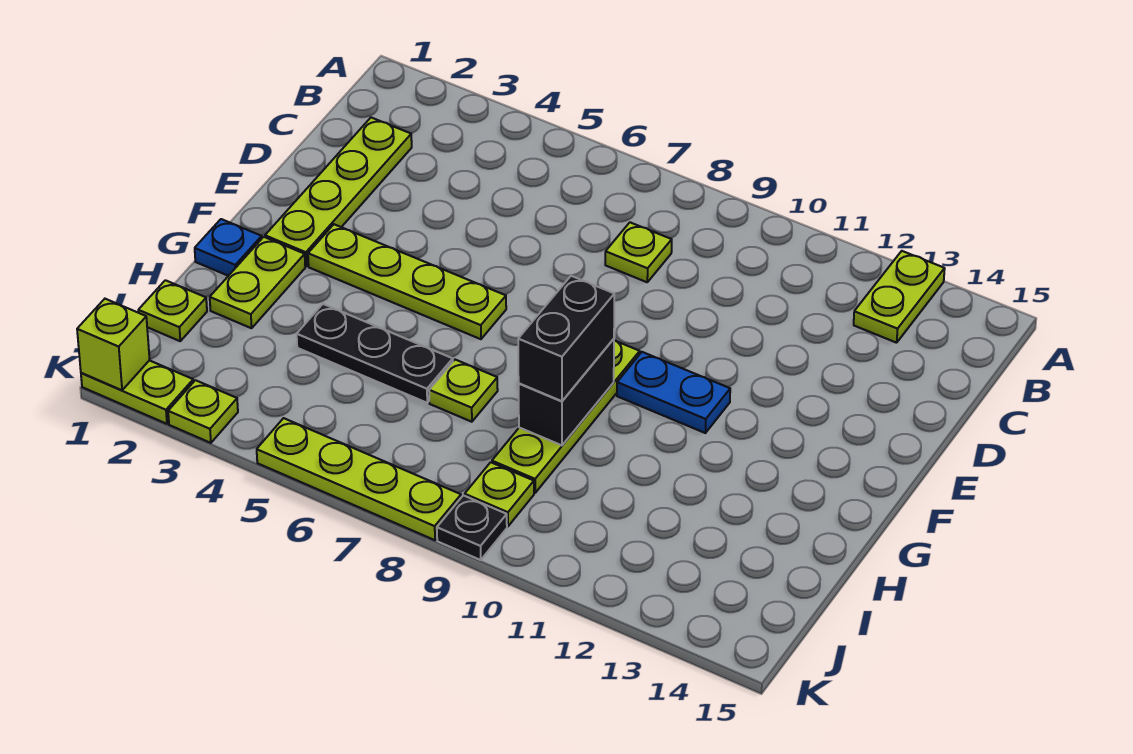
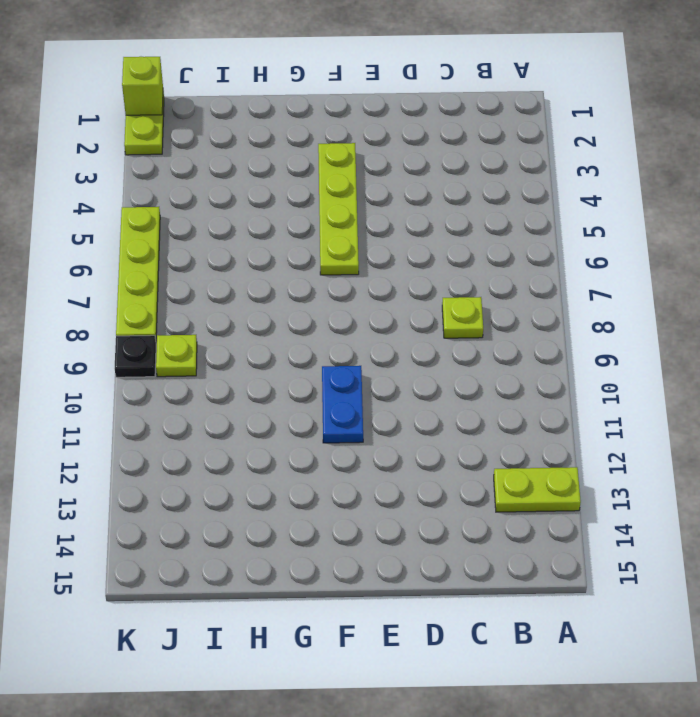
none -> lime plate C2:F2 level 1
none -> lime plate F9:I9 level 1
none -> blue plate G1 level 1

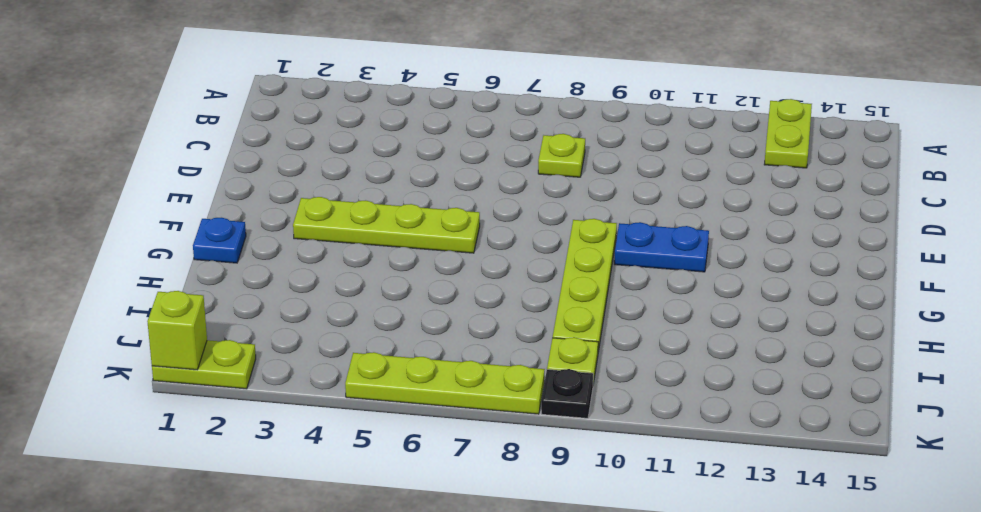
none -> lime plate C2:F2 level 1
none -> lime plate G2:H2 level 1
none -> black plate H4:H6 level 1

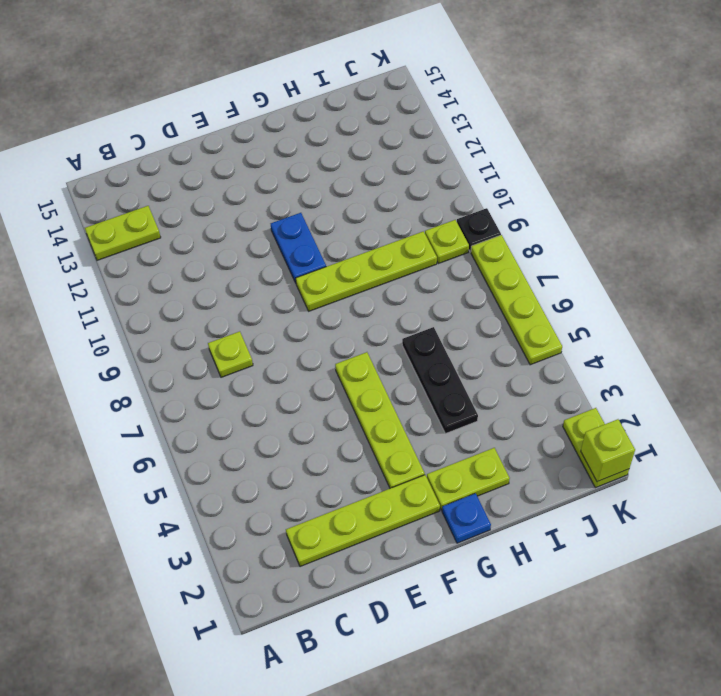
none -> lime plate H7 level 1
none -> lime plate I1 level 1
none -> lime plate K3 level 1

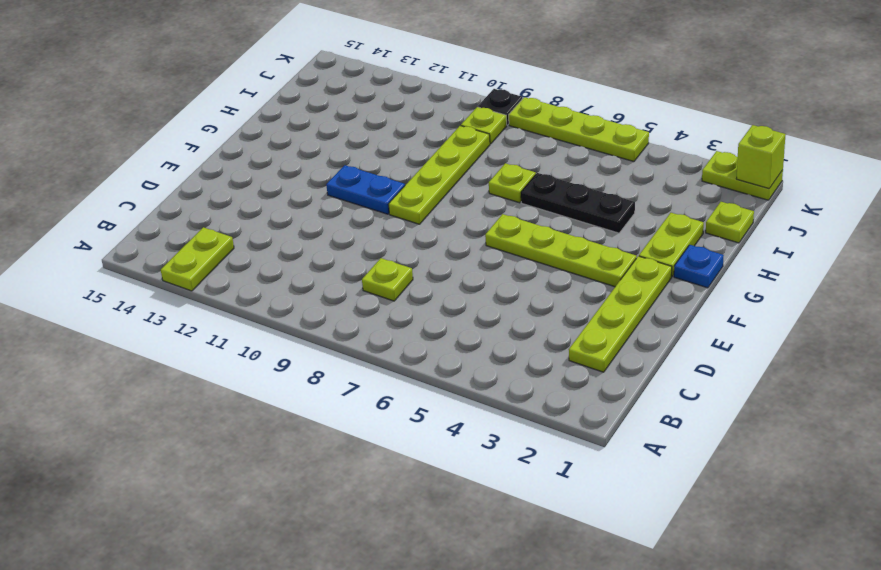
none -> lime plate K3 level 1
none -> black brick G9:H9 level 2
none -> black brick G9:H9 level 3

